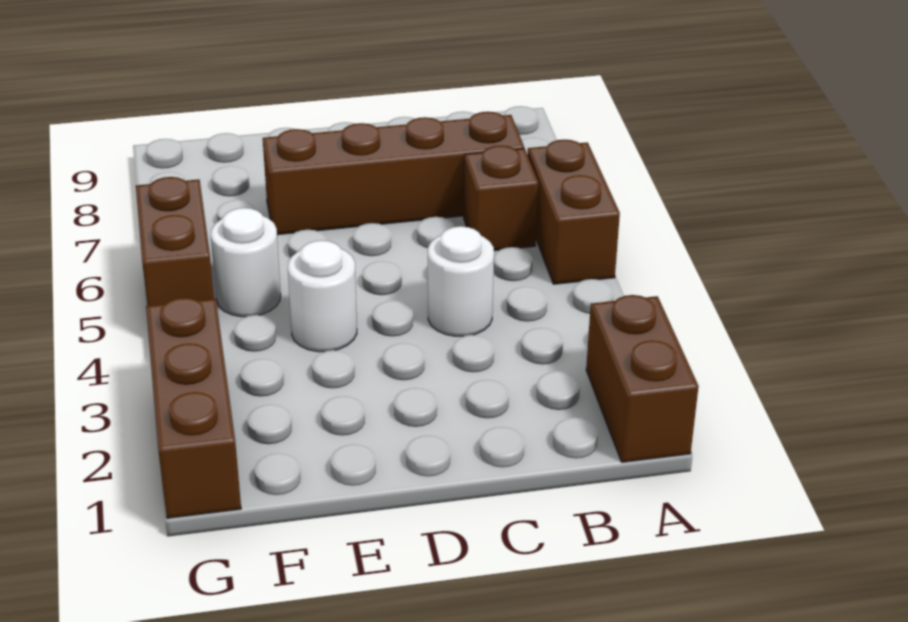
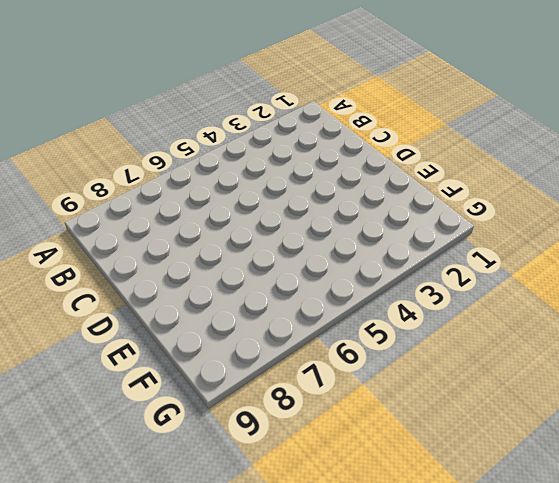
none -> brown brick A1:A2 level 1
none -> brown brick A5:A6 level 1

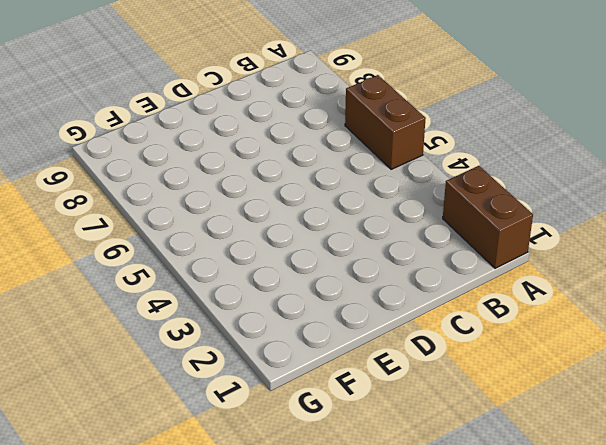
none -> brown brick B6 level 1
none -> brown brick B7:E7 level 1

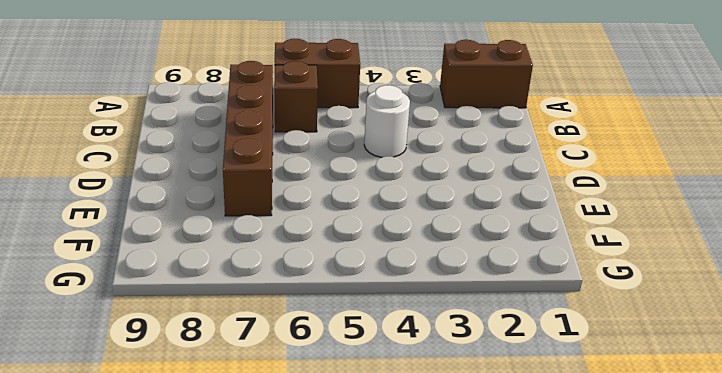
none -> white round brick E4 level 1
none -> white round brick F5 level 1

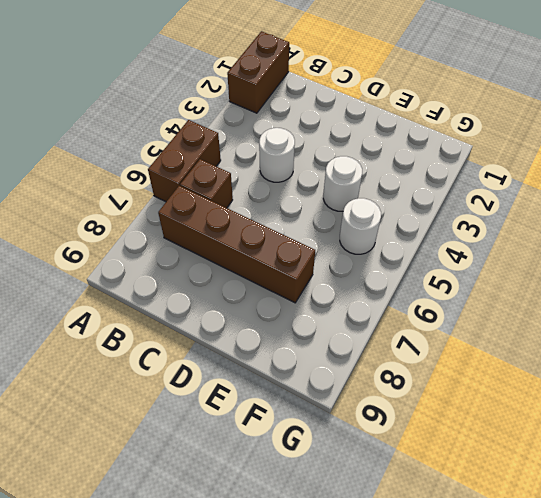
none -> brown brick G1:G3 level 1
none -> brown brick G5:G6 level 1

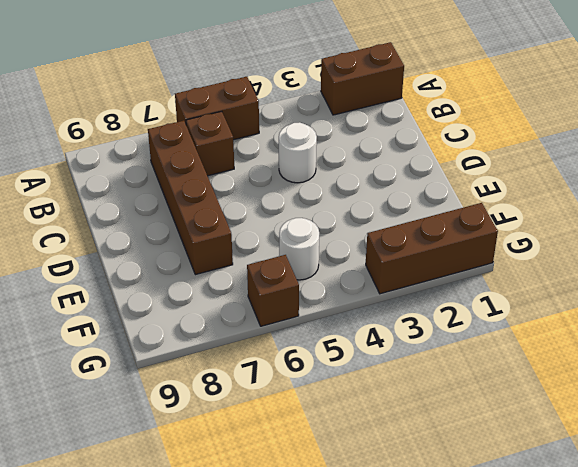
brown brick G6 level 1 -> brown brick G5:G6 level 1
none -> white round brick E4 level 1

